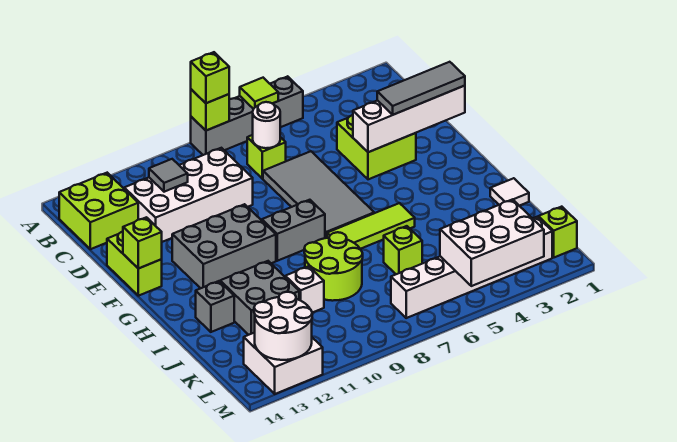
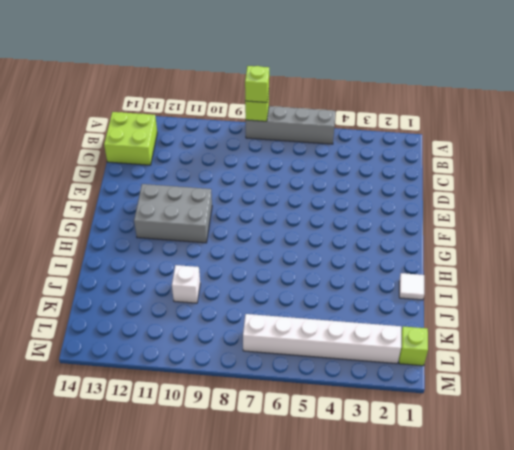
none -> lime brick C7 level 1
none -> white brick C9:D12 level 1
none -> lime brick D3:E4 level 1

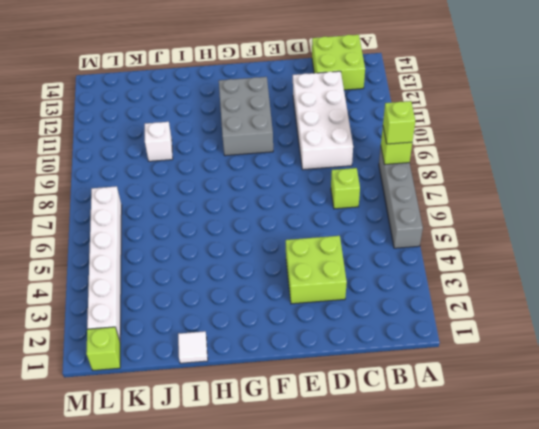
none -> grey tile D6:G7 level 1
none -> lime brick E14:F14 level 1
none -> grey brick G8:G9 level 1

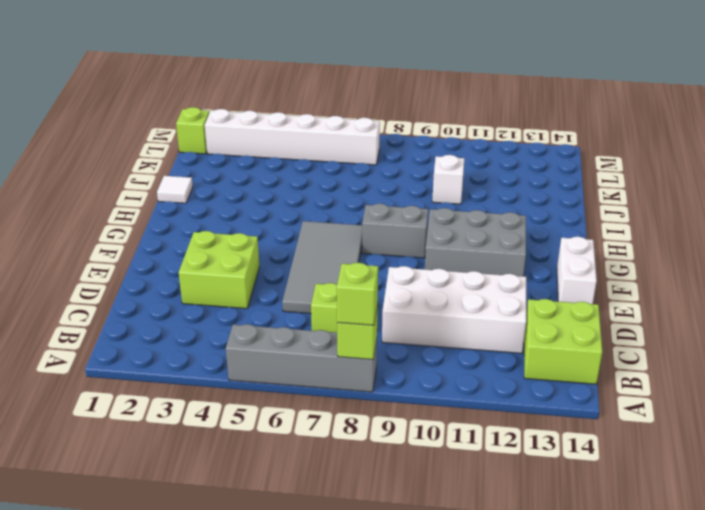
white brick E14:F14 level 1 -> lime brick E14:F14 level 1
none -> lime tile H5:H7 level 1
none -> lime round brick I8:J9 level 1
none -> grey brick I11:J12 level 1

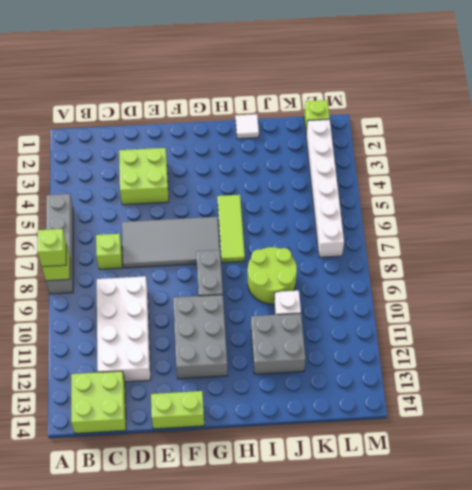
none -> grey brick I13 level 1
none -> lime brick J6 level 1
none -> white brick L12:M13 level 1

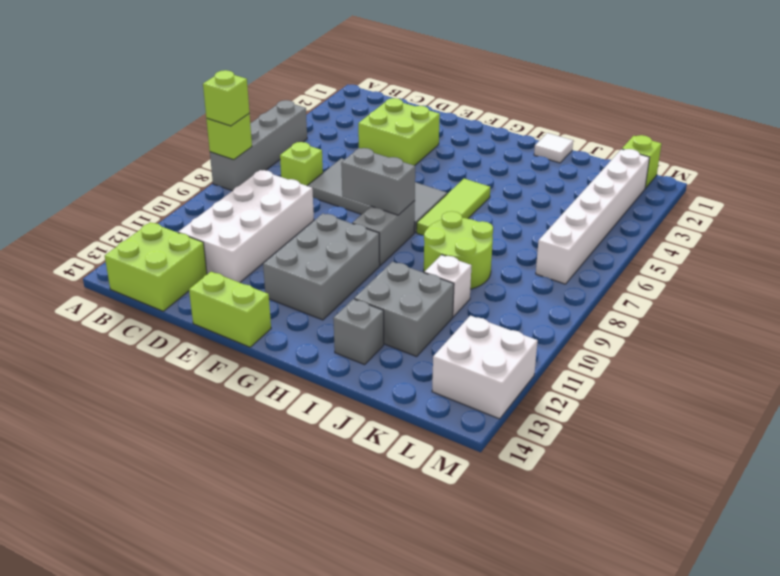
grey brick F8:G8 level 2 -> none
none -> lime brick J6 level 1
none -> lime tile A6 level 2
none -> white round brick C7 level 2

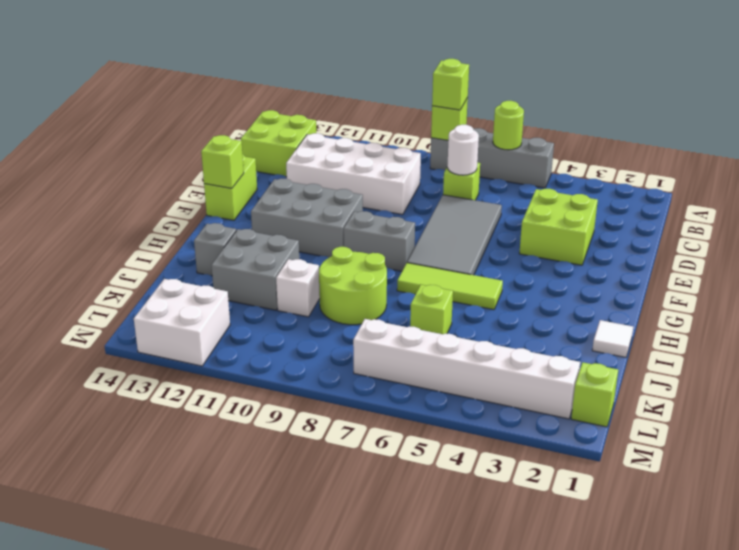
lime round brick A6 level 2 -> lime tile A6 level 2
none -> grey tile C11 level 2
none -> white brick E1:E4 level 2
none -> white brick L3:M5 level 2

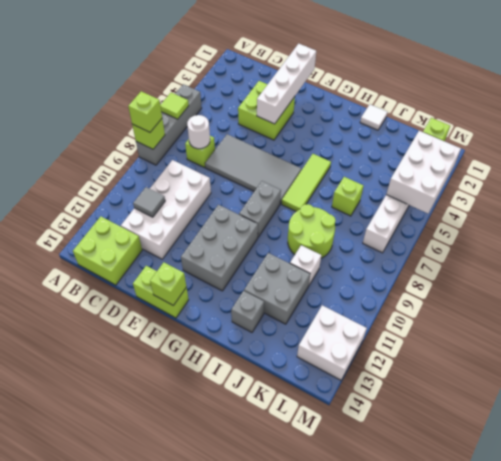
none -> white round brick L12:M13 level 2
none -> grey tile E1:E3 level 3

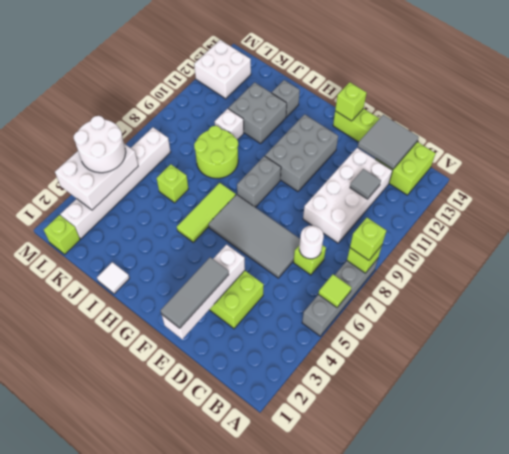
grey tile C13:D14 level 2 -> none
white round brick L4:M5 level 3 -> white round brick L12:M13 level 2

